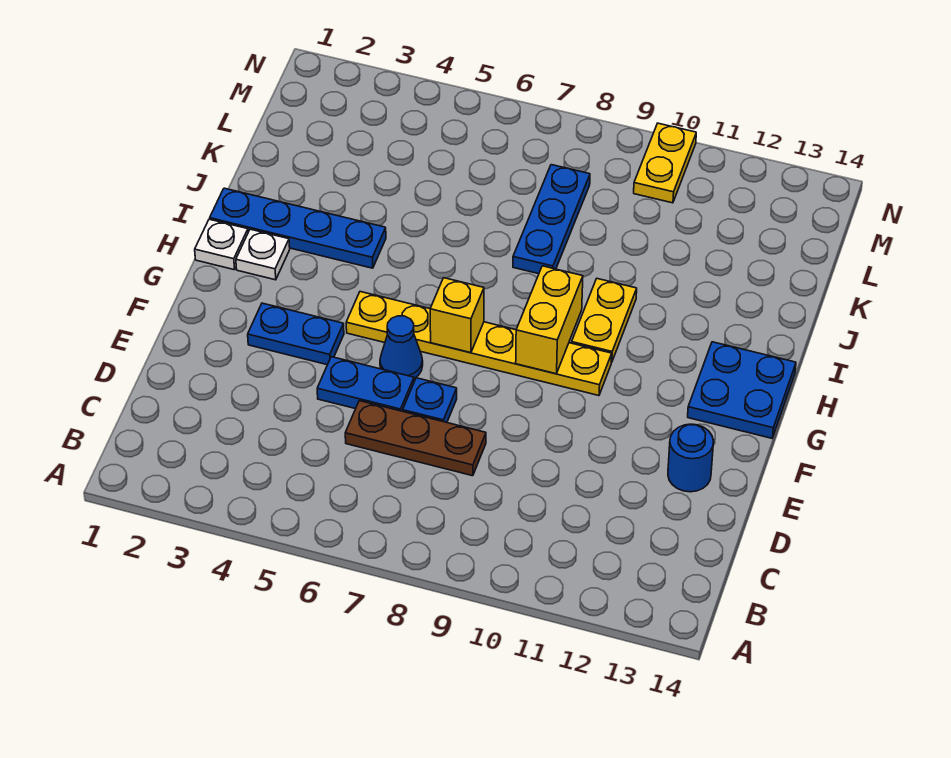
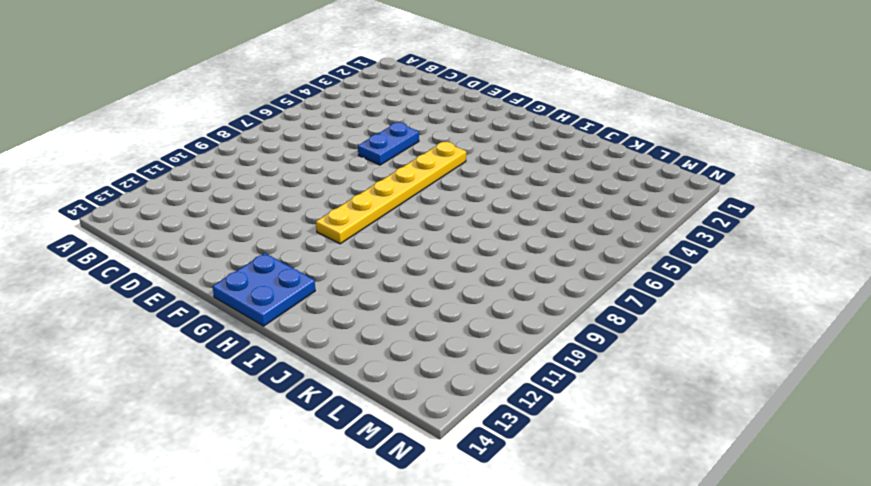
none -> brown plate D6:D8 level 1
none -> blue plate E7 level 1
none -> blue round brick E13 level 1

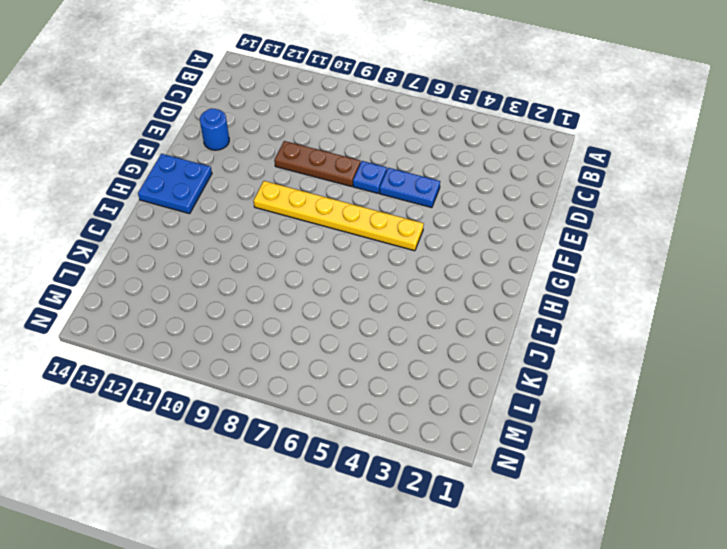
brown plate E8:E10 level 1 -> brown plate D6:D8 level 1
none -> blue plate F3:F4 level 1
none -> blue cone F6 level 1
none -> white plate H1 level 1

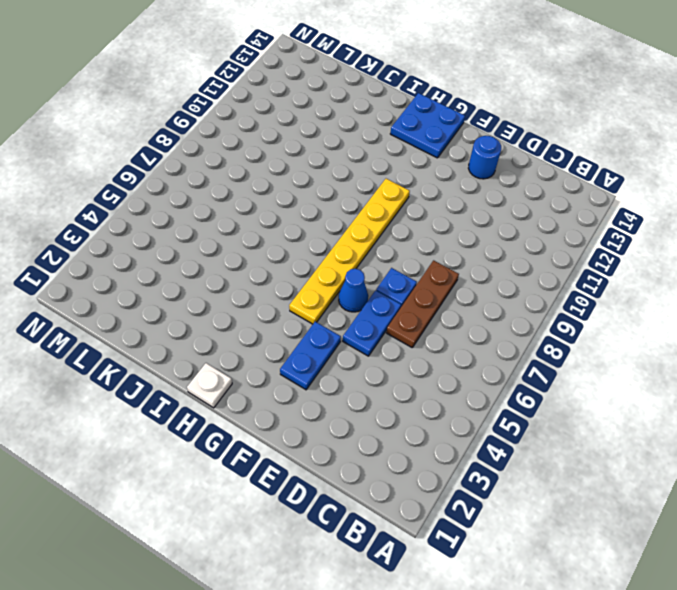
none -> white plate H2 level 1
none -> yellow plate H10:I10 level 1
none -> blue plate I1:I4 level 1

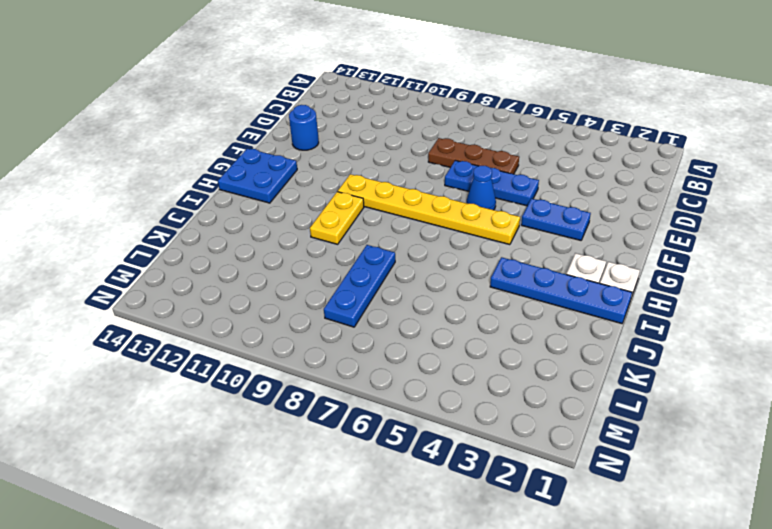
none -> yellow plate M10:N10 level 1
none -> yellow brick G7 level 2
none -> yellow brick G9:H9 level 2

